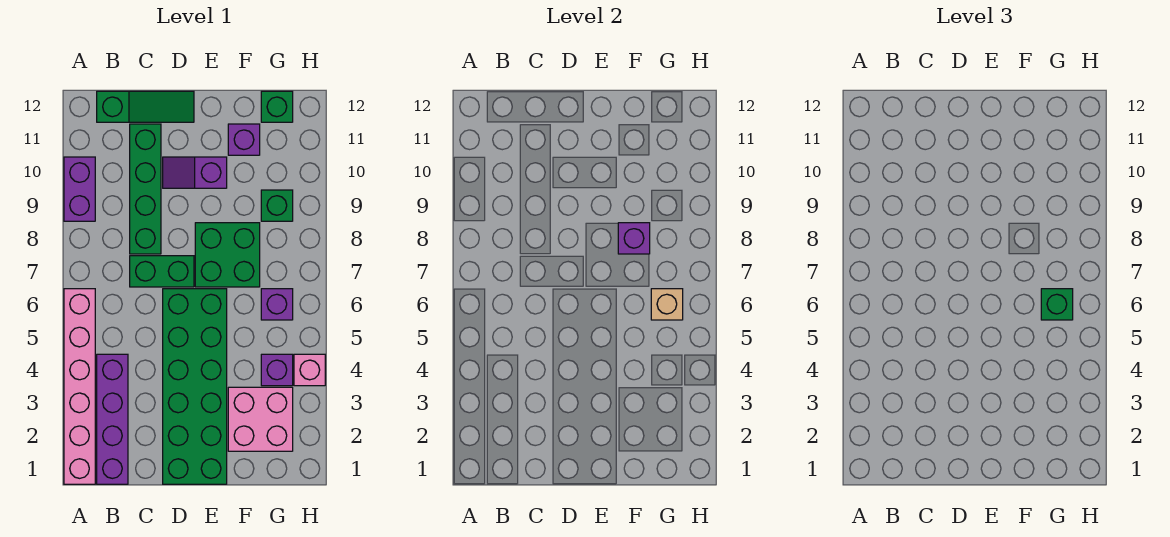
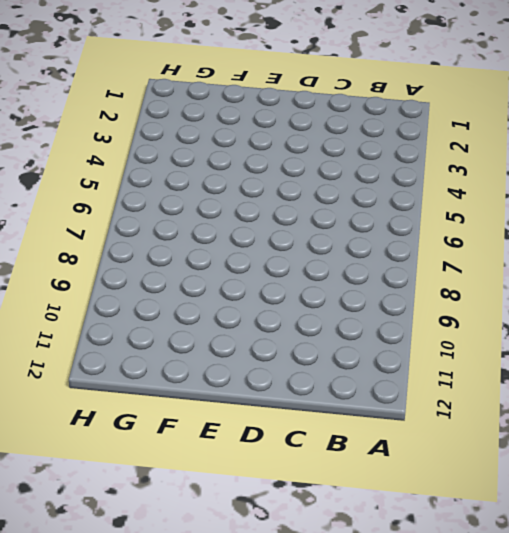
none -> pink brick A1:A6 level 1
none -> purple brick A9:A10 level 1
none -> purple brick B1:B4 level 1

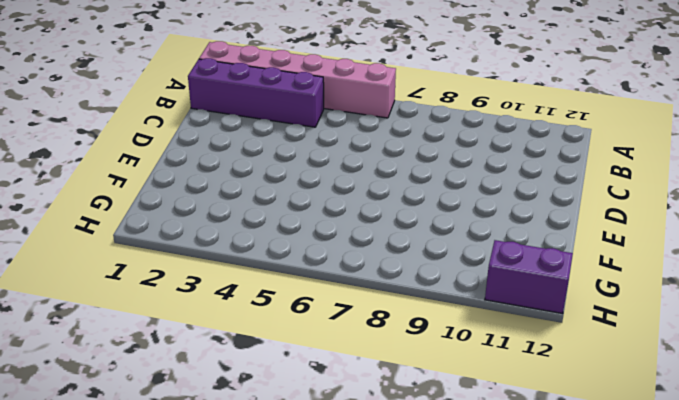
purple brick H11:H12 level 1 -> purple brick A9:A10 level 1
none -> green slope B12:D12 level 1 top B
none -> green brick C7:D7 level 1
none -> green brick C8:C11 level 1

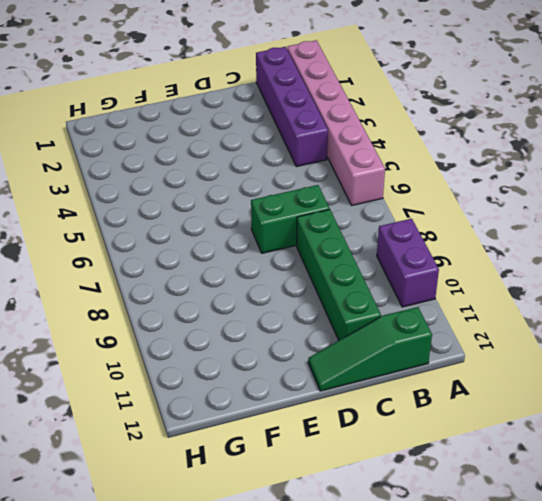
none -> green brick D1:E6 level 1
none -> purple slope D10:E10 level 1 top E
none -> green brick E7:F8 level 1

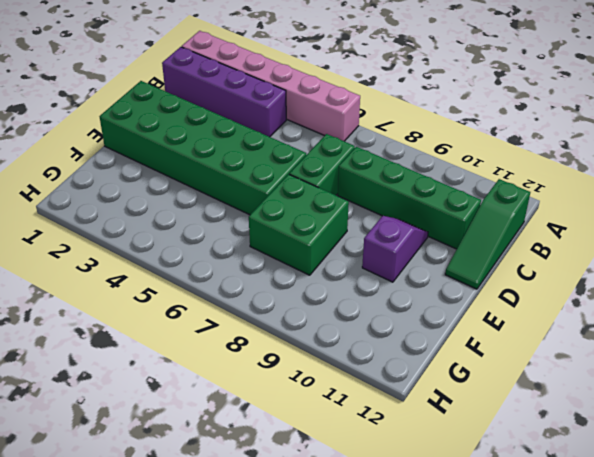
none -> purple brick A9:A10 level 1
none -> pink brick F2:G3 level 1
none -> purple brick F11 level 1

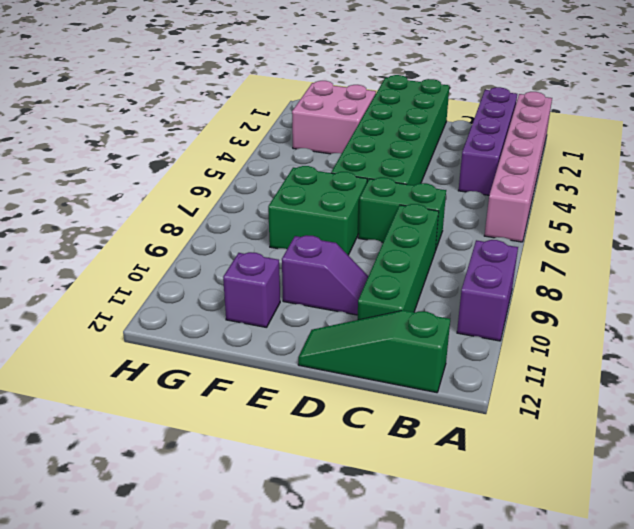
none -> purple brick G4 level 1
none -> purple brick G6 level 1
none -> green brick G9 level 1

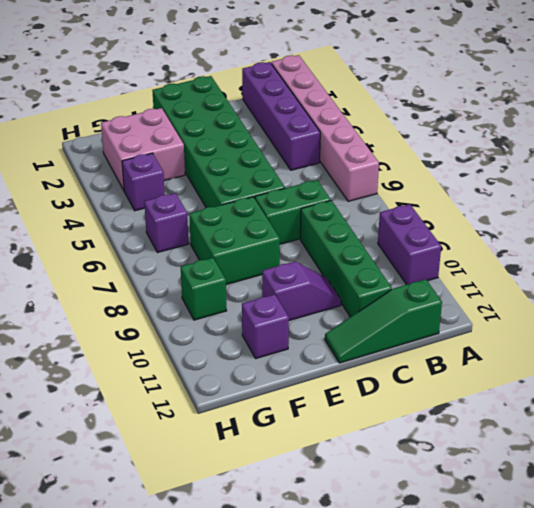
none -> green brick G12 level 1
none -> pink brick H4 level 1
none -> purple brick F8 level 2

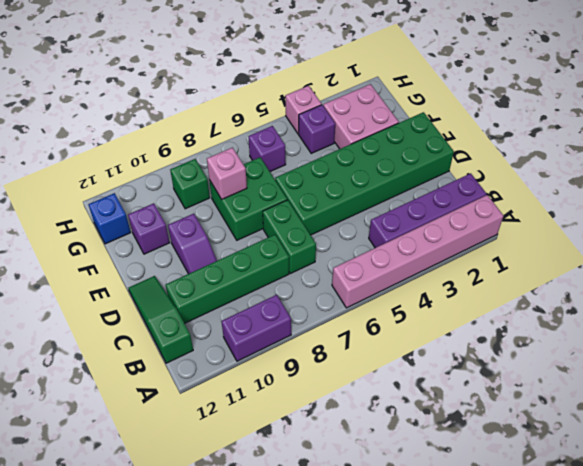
pink brick F8 level 2 -> purple brick F8 level 2
blue brick G12 level 1 -> green brick G12 level 1
none -> tan brick G6 level 2
none -> green brick G6 level 3

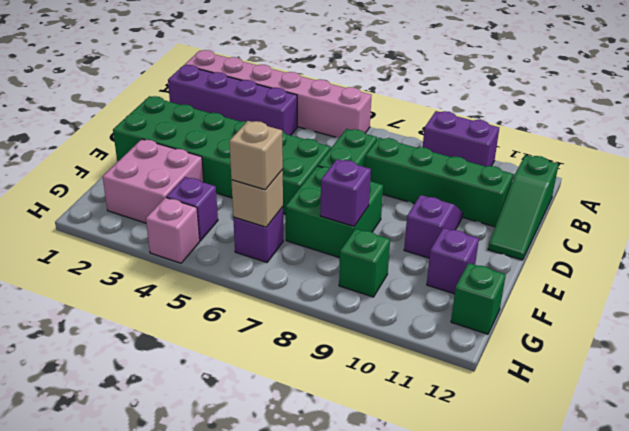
tan brick G6 level 3 -> green brick G6 level 3

